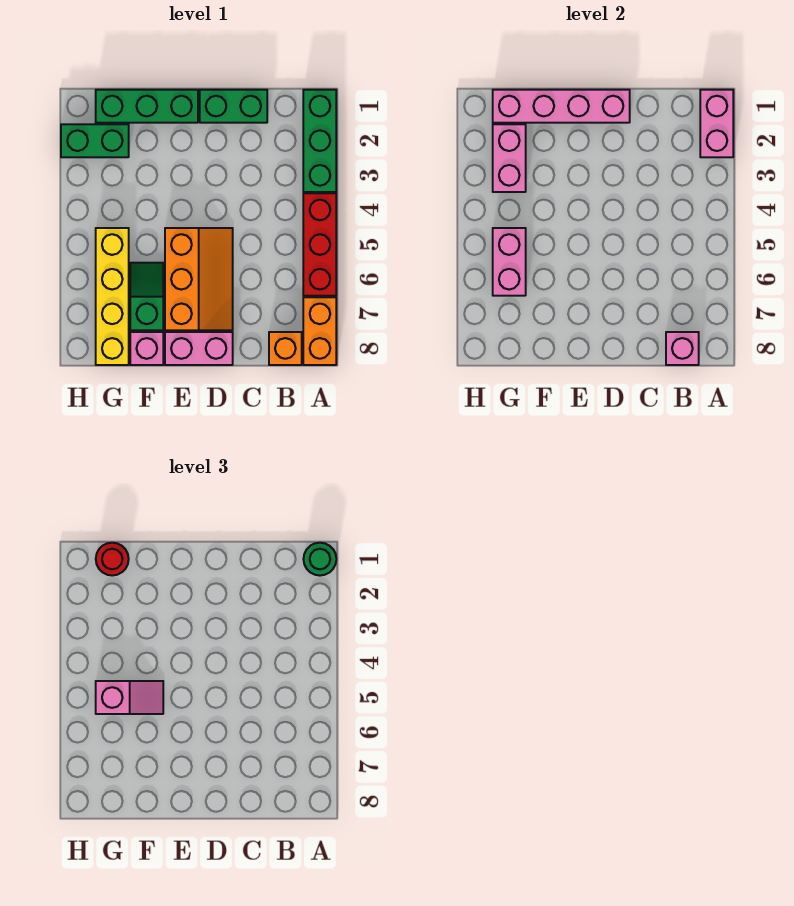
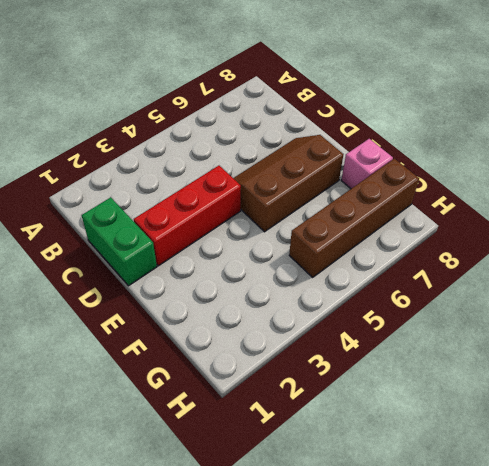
red brick D2:D4 level 1 -> red brick A4:A6 level 1
brown slope D5:E7 level 1 top E -> orange slope D5:E7 level 1 top E
brown brick G5:G8 level 1 -> yellow brick G5:G8 level 1
none -> green brick A1:A3 level 1
none -> orange brick A7:A8 level 1
none -> orange brick B8 level 1

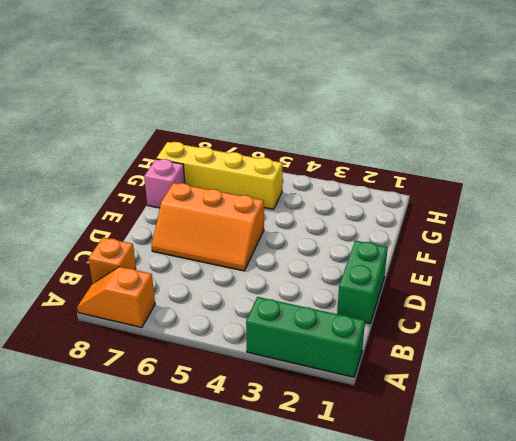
orange slope A7:A8 level 1 top 7 -> orange brick A7:A8 level 1
none -> red brick A4:A6 level 1
none -> pink brick D8:E8 level 1
none -> green brick E1:G1 level 1

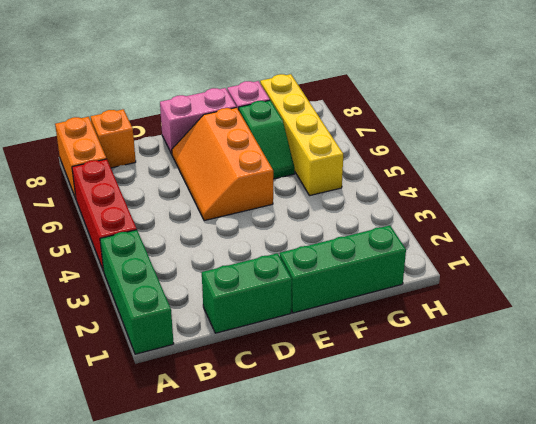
none -> green brick G2:H2 level 1
none -> pink brick A1:A2 level 2
none -> pink brick B8 level 2

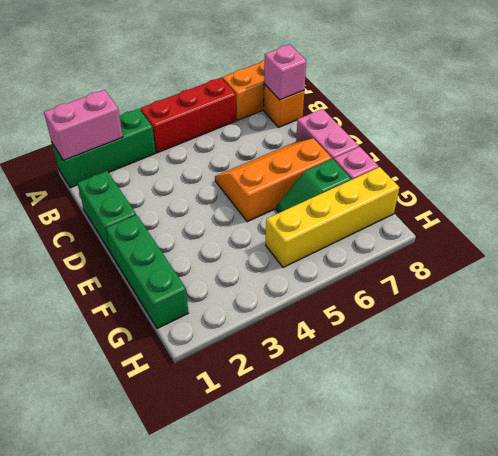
none -> green brick G2:H2 level 1
none -> pink brick D1:G1 level 2
none -> pink brick G2:G3 level 2

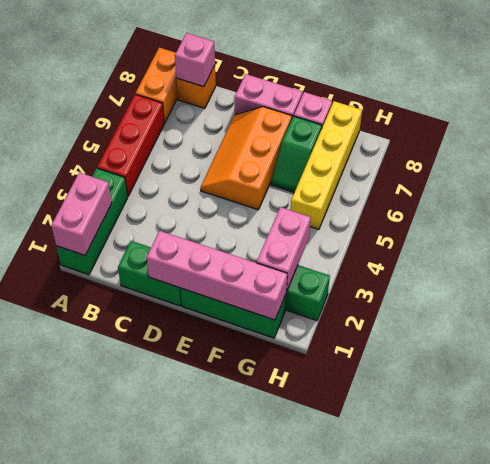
none -> pink brick G5:G6 level 2
none -> green round brick A1 level 3
none -> pink slope F5:G5 level 3 top G

